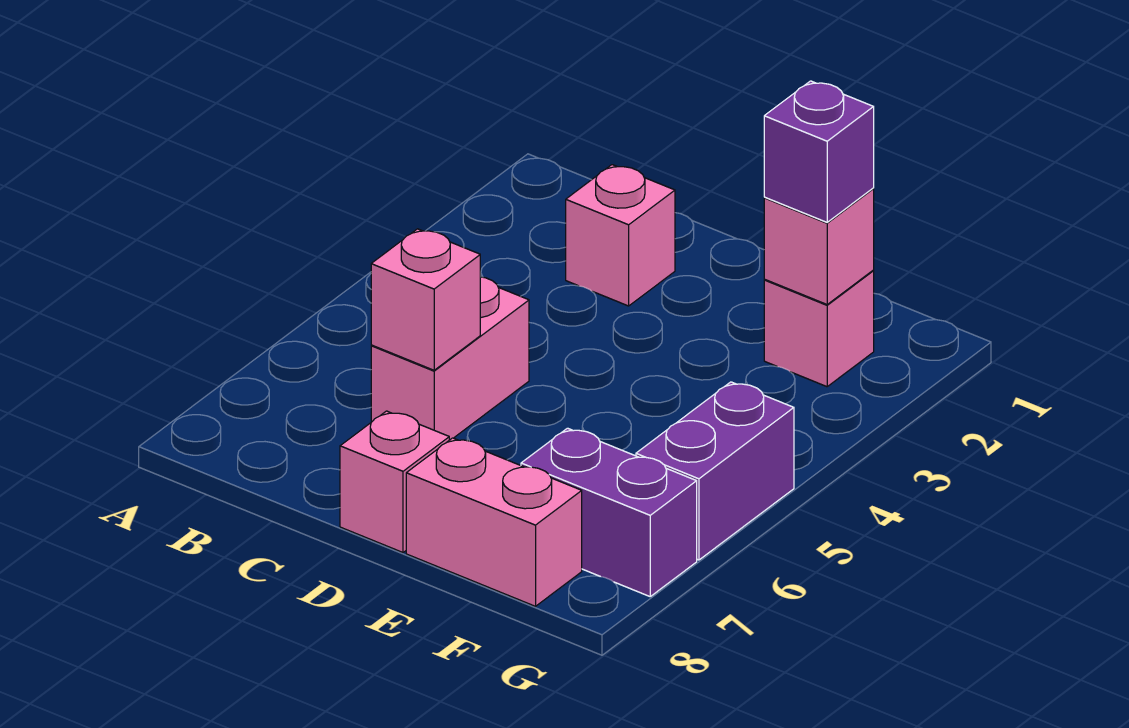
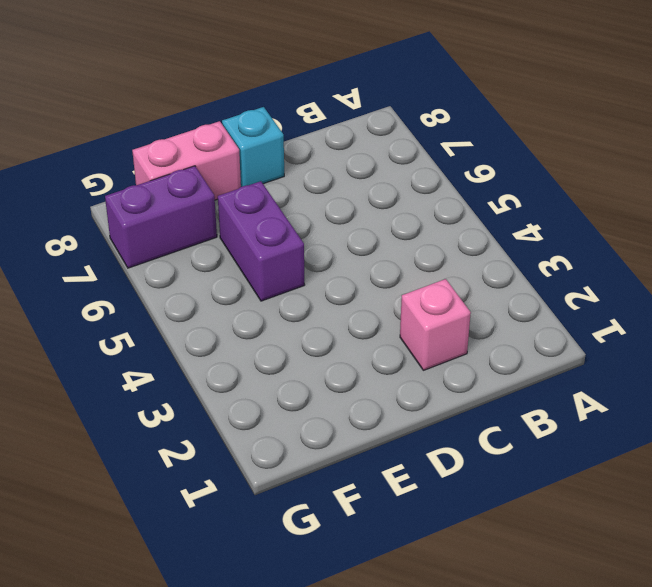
cyan brick D8 level 1 -> pink brick D8 level 1
purple brick E5:E6 level 1 -> purple brick G5:G6 level 1
none -> pink brick C5:C6 level 1
none -> pink brick F2 level 1

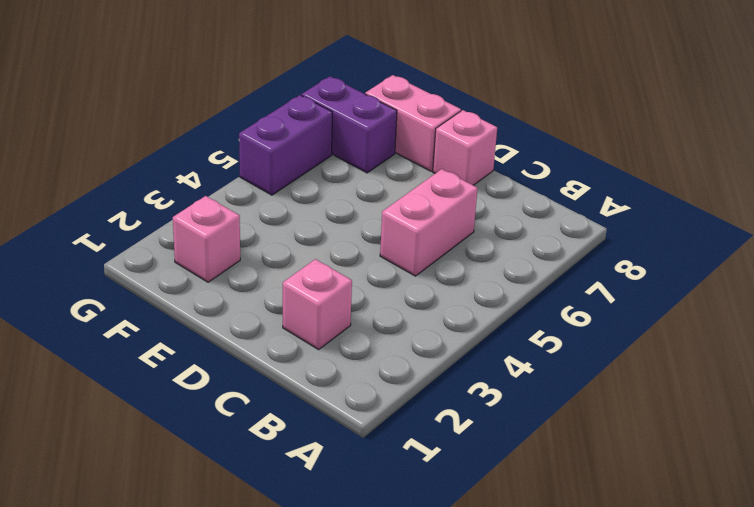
none -> pink brick C6 level 2
none -> pink brick F2 level 2

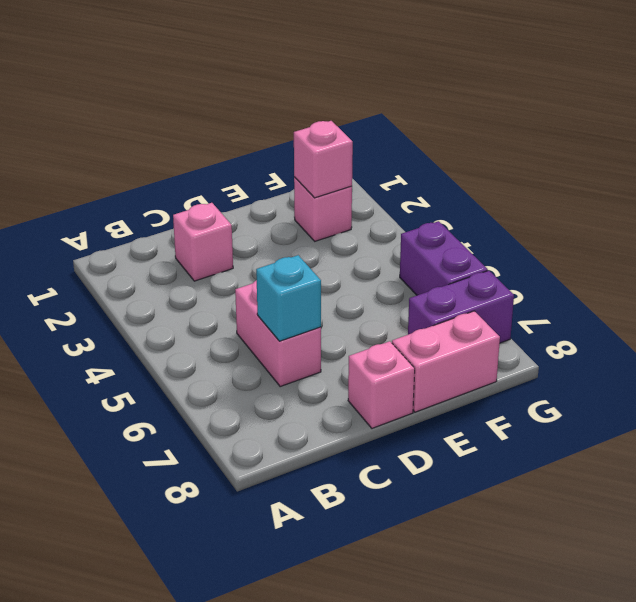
cyan brick C6 level 2 -> pink brick C6 level 2
none -> purple brick F2 level 3

